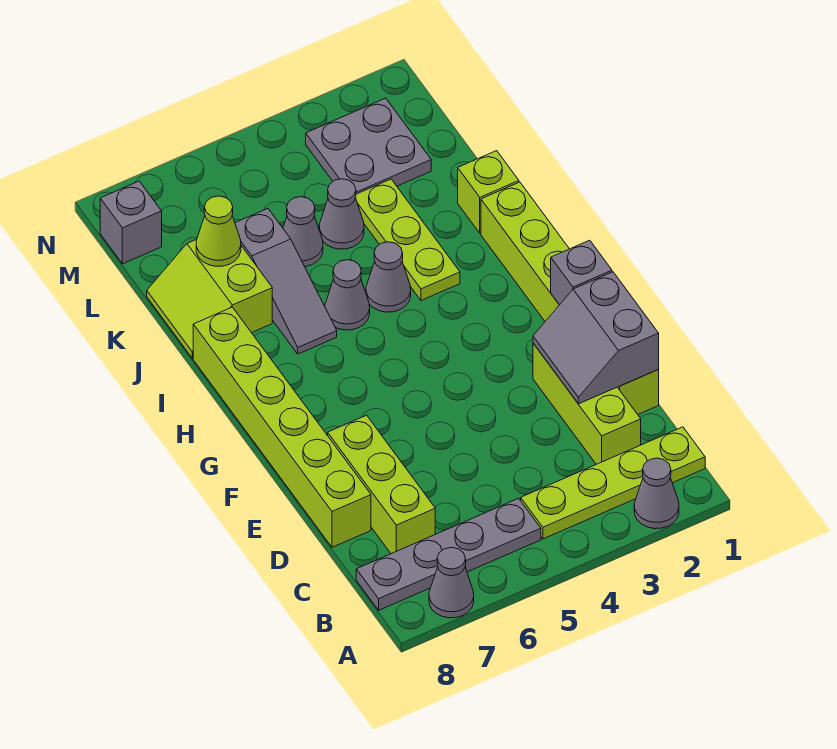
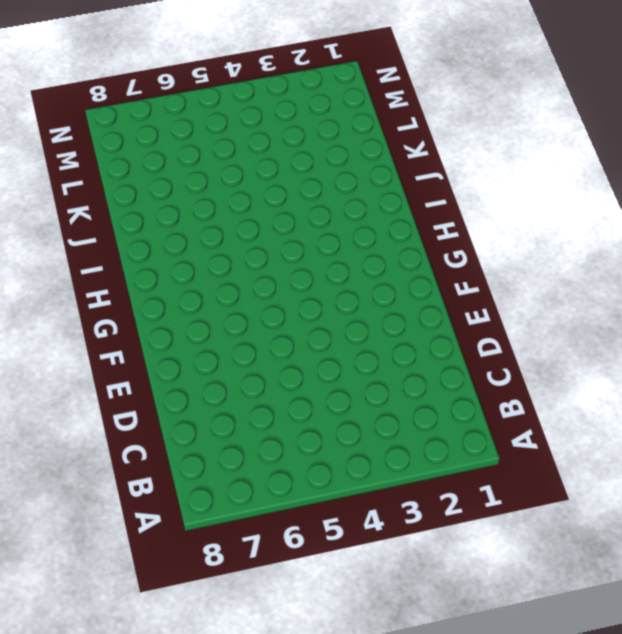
none -> grey cone A2 level 1
none -> grey cone A7 level 1
none -> lime plate B1:B4 level 1

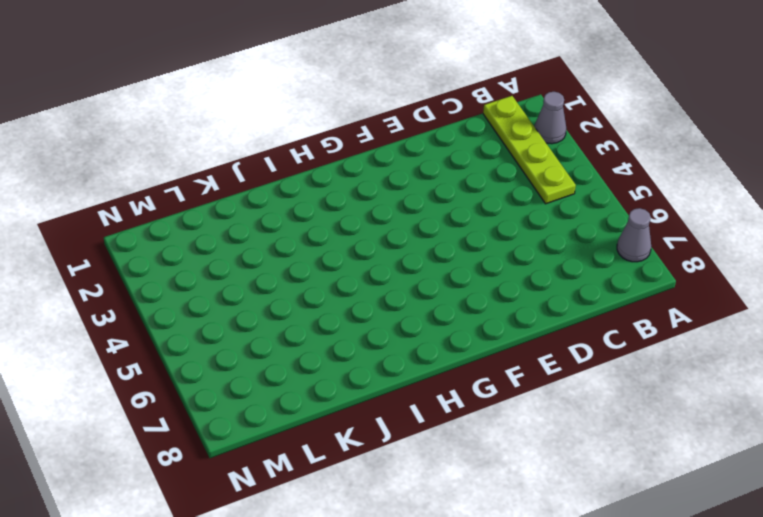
none -> grey plate B5:B8 level 1
none -> lime brick C2:E2 level 1
none -> lime brick C7:E7 level 1

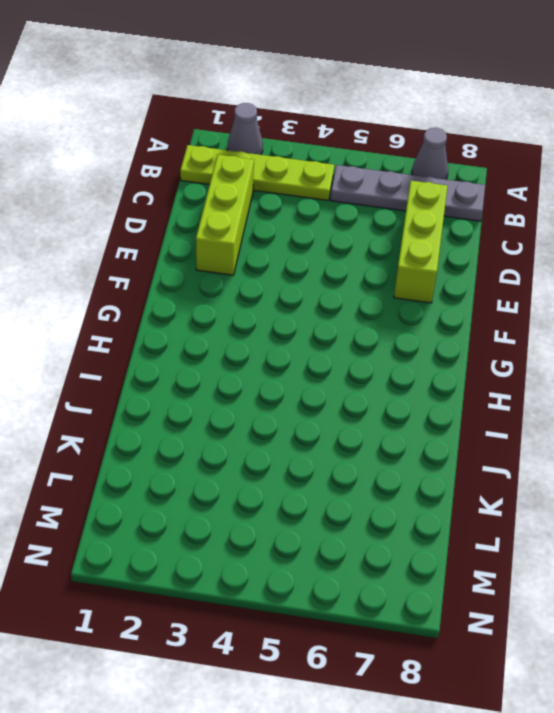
none -> lime brick D1:I1 level 1
none -> lime brick D8:I8 level 1
none -> lime plate I3:K3 level 1

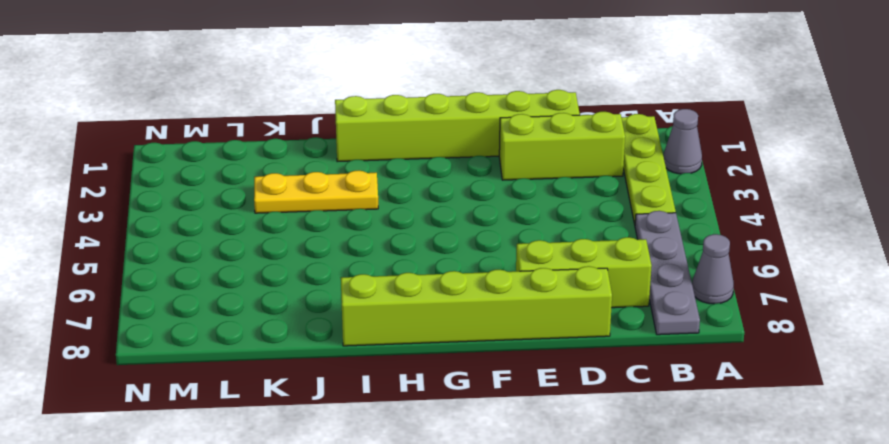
yellow plate I3:K3 level 1 -> lime plate I3:K3 level 1
none -> grey cone I4 level 1
none -> grey cone I5 level 1
none -> grey slope I6:K6 level 1 top K

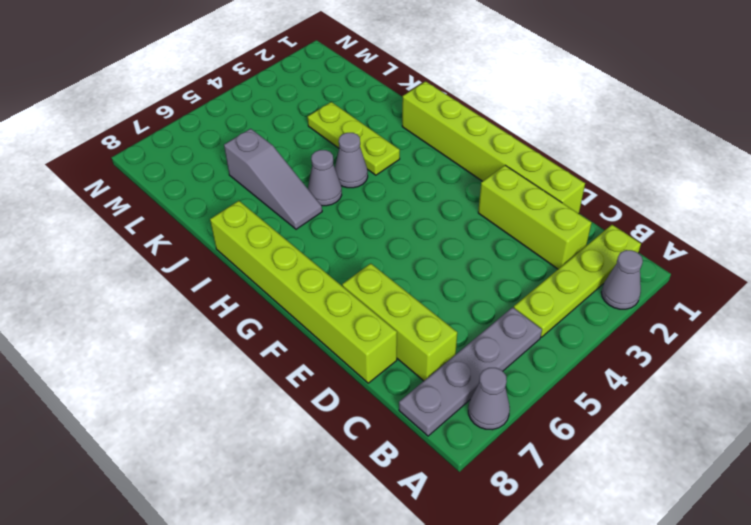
none -> lime brick J1 level 1
none -> lime slope J7:K8 level 1 top 7
none -> grey cone K4 level 1

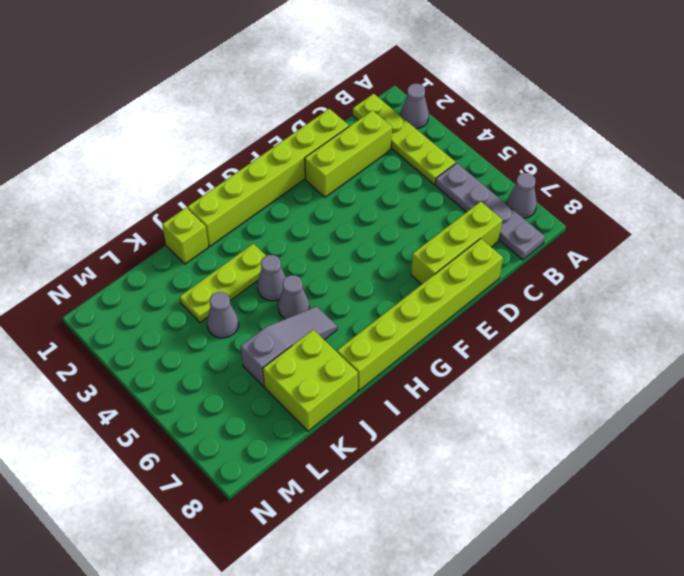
lime brick J7:K8 level 1 -> lime slope J7:K8 level 1 top 7
none -> grey cone K5 level 1
none -> grey plate L2:M3 level 1
none -> grey brick M8 level 1

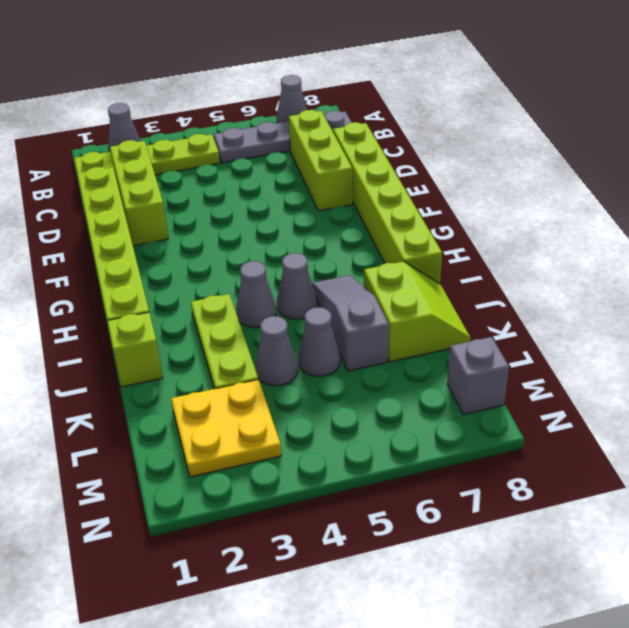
yellow plate L2:M3 level 1 -> grey plate L2:M3 level 1
none -> grey slope D1:E2 level 2 top 1
none -> grey brick F1 level 2
none -> lime cone K7 level 2

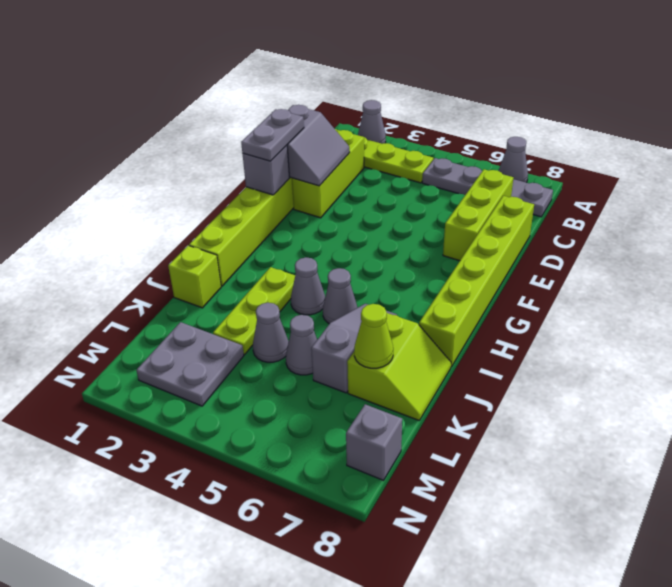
grey plate E1:F1 level 3 -> none

